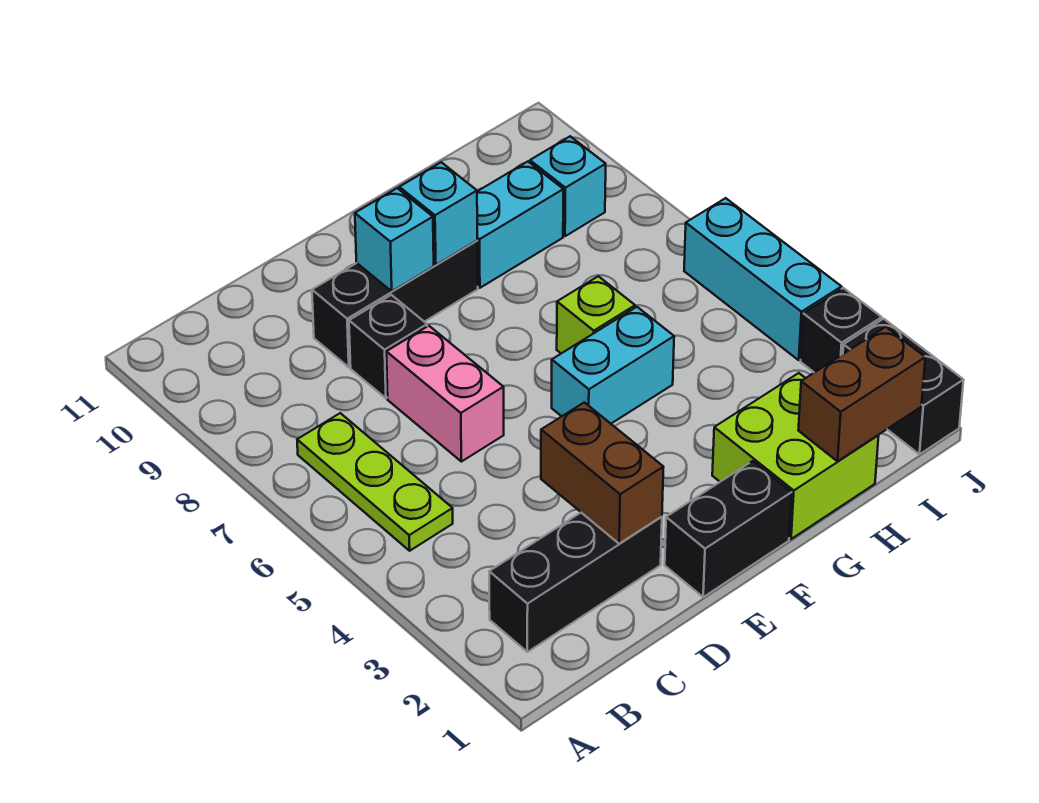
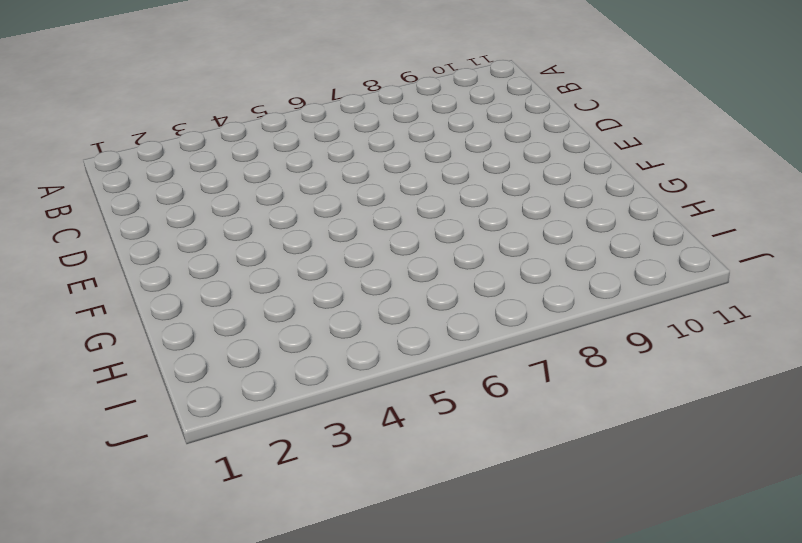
none -> black brick B2:D2 level 1
none -> lime plate B5:B7 level 1
none -> pink brick D6:D7 level 1

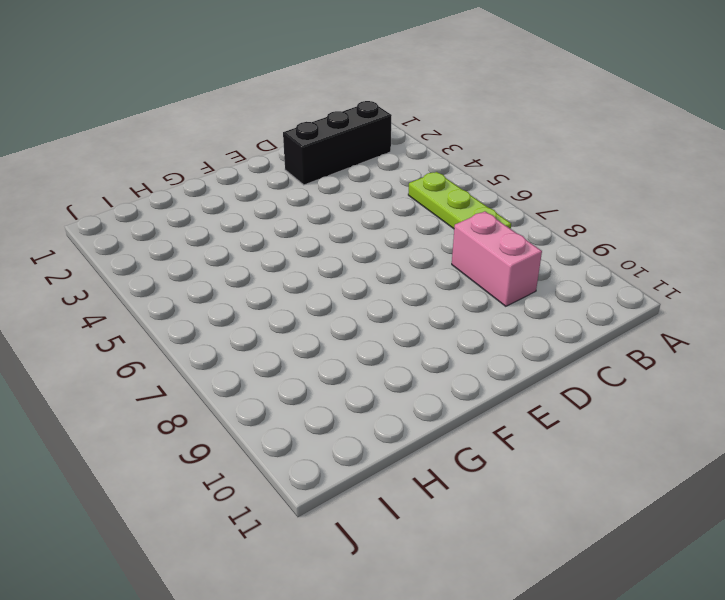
pink brick C8:C9 level 1 -> pink brick D6:D7 level 1
none -> black brick D8 level 1
none -> black brick D9:F9 level 1
none -> black brick E1:F1 level 1

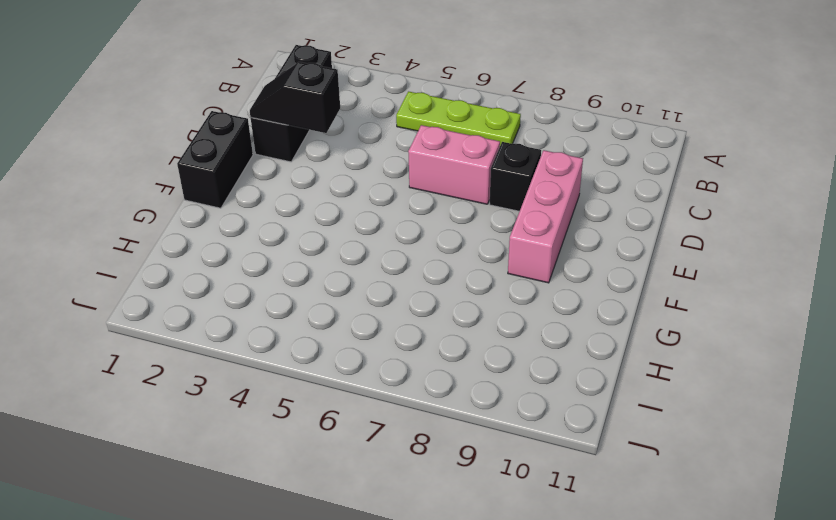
black slope D2:D3 level 2 top 3 -> brown brick D2:D3 level 2
pink brick D9:F9 level 1 -> black brick D9:F9 level 1
none -> cyan brick F5:G5 level 1
none -> lime brick G1:H2 level 1
none -> lime brick G6 level 1

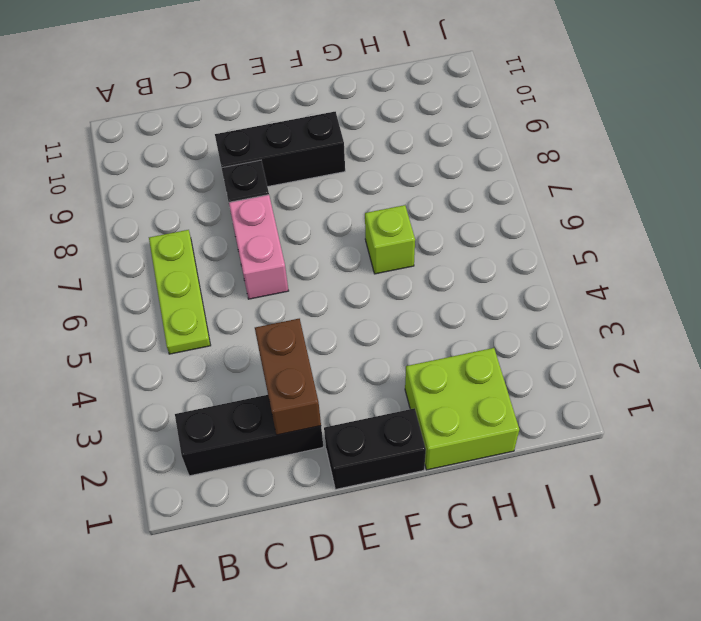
none -> cyan brick F5:G5 level 1
none -> cyan brick G9:H9 level 1
none -> cyan brick I9 level 1

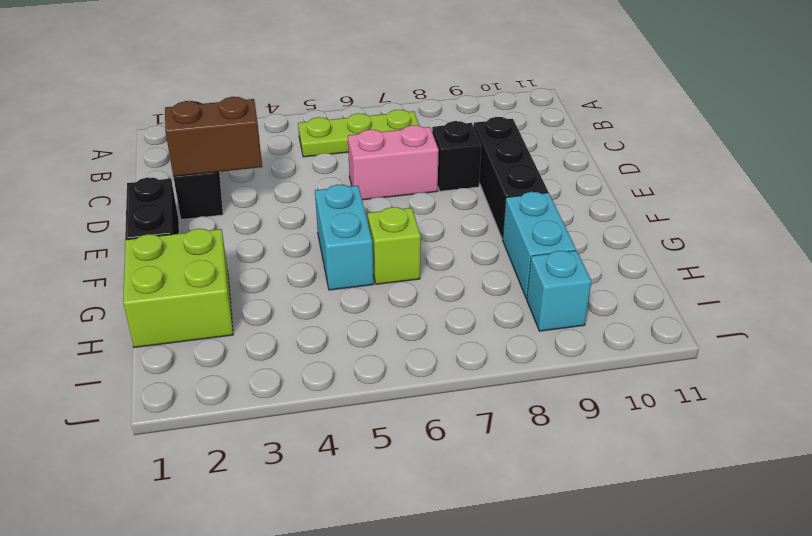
none -> black brick J1:J2 level 1
none -> black brick J3 level 1
none -> cyan brick J4:J6 level 1

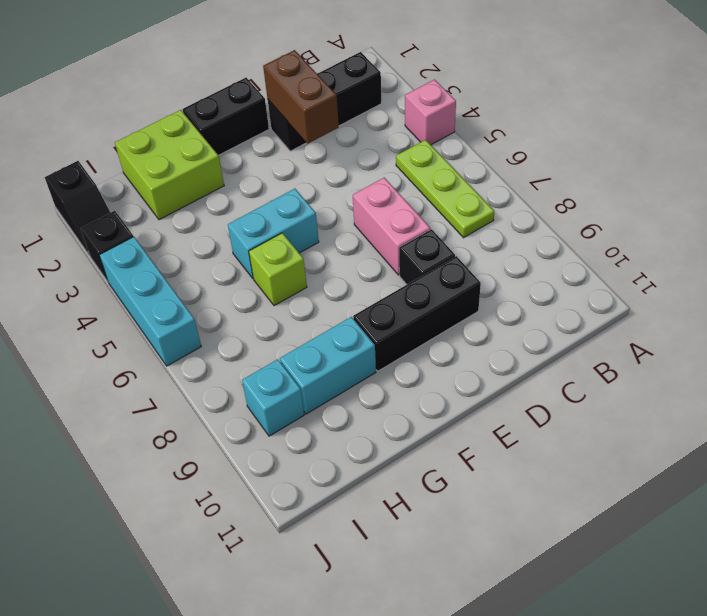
pink brick A4 level 1 -> none
black slope J1:J2 level 1 top 1 -> black brick J1:J2 level 1
none -> cyan brick E9 level 2
none -> cyan brick F9 level 2
none -> brown brick H1:I1 level 2

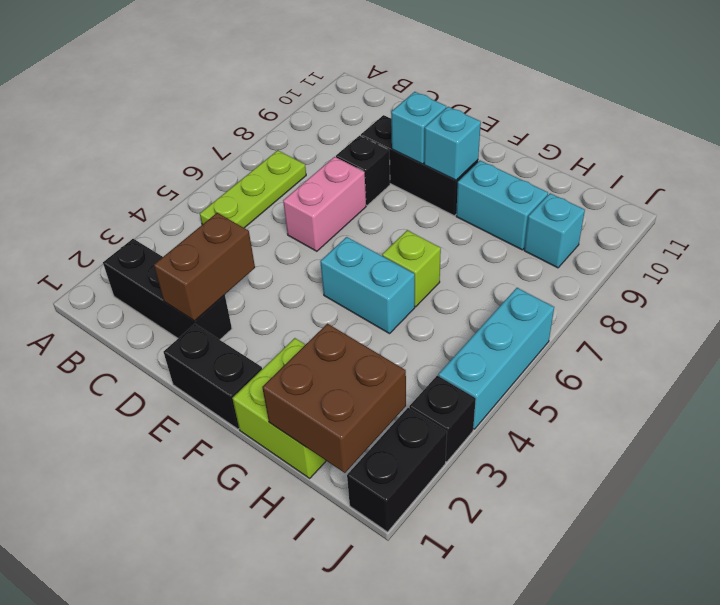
brown brick H1:I2 level 2 -> brown brick H1:I1 level 2

